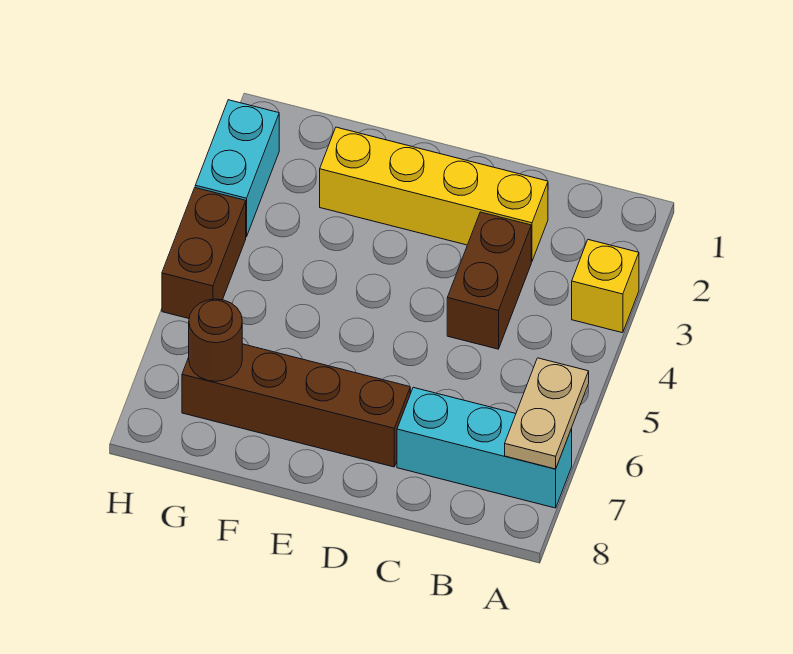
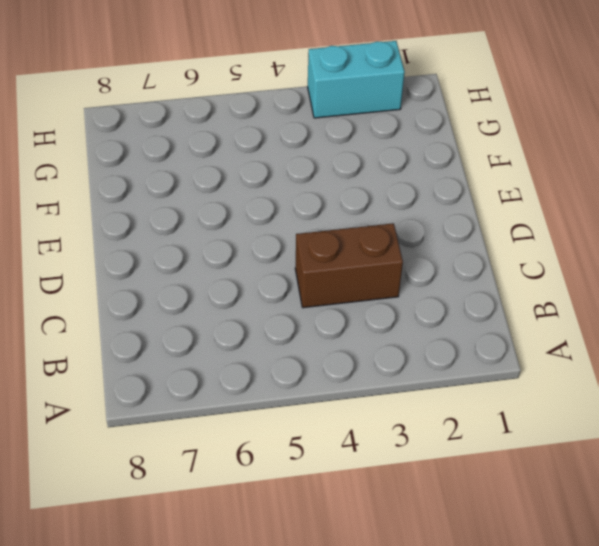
none -> yellow brick A3 level 1
none -> cyan brick A7:C7 level 1

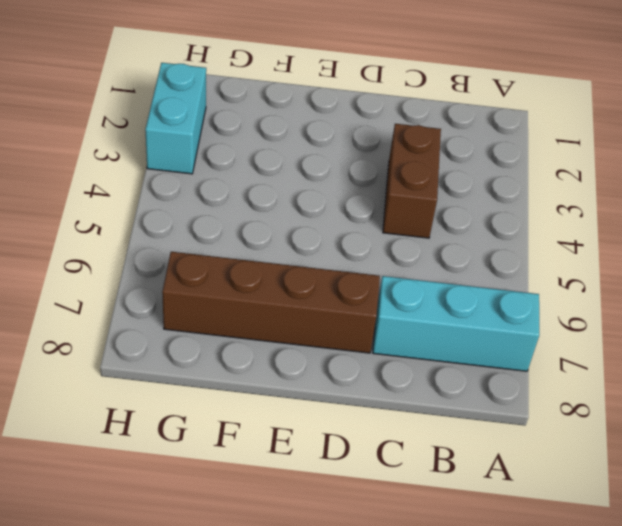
none -> yellow brick A3 level 1
none -> yellow brick C2:F2 level 1

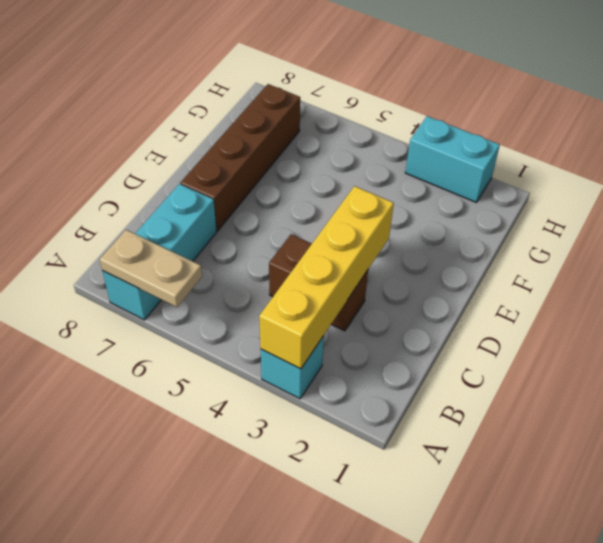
cyan brick A3 level 1 -> yellow brick A3 level 1
yellow brick A3:D3 level 2 -> yellow brick C2:F2 level 1
none -> brown brick H4:H5 level 1
none -> brown round brick G7 level 2

